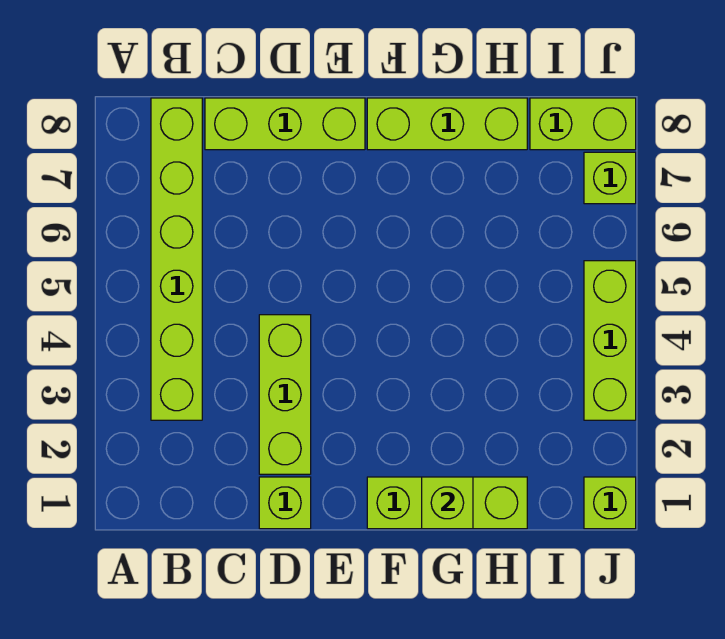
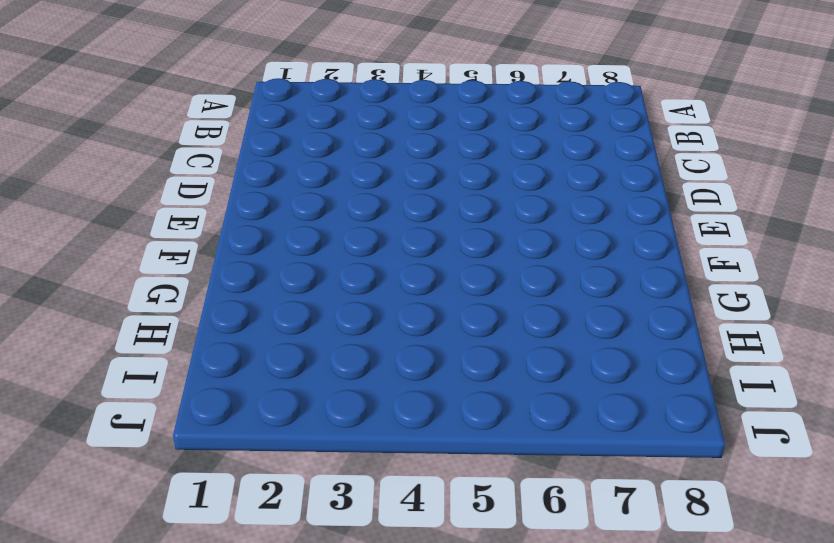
none -> lime brick B3:B8 level 1
none -> lime brick C8:E8 level 1

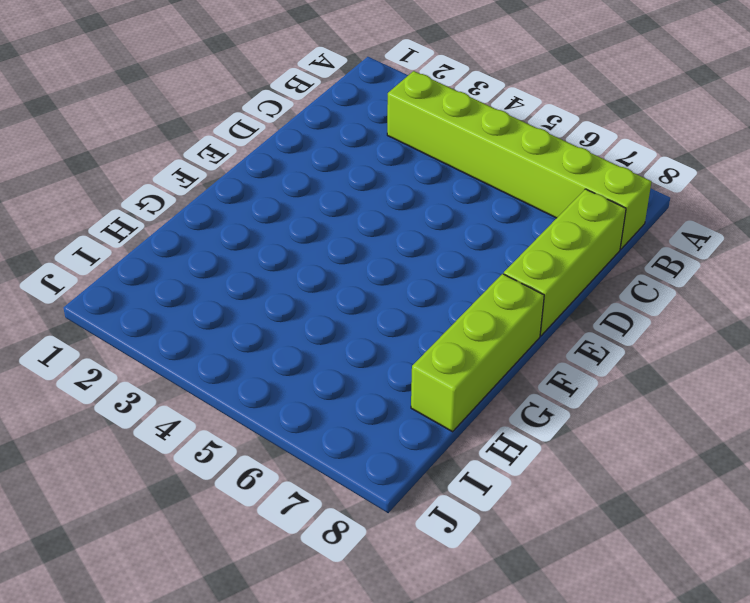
none -> lime brick D1 level 1
none -> lime brick D2:D4 level 1

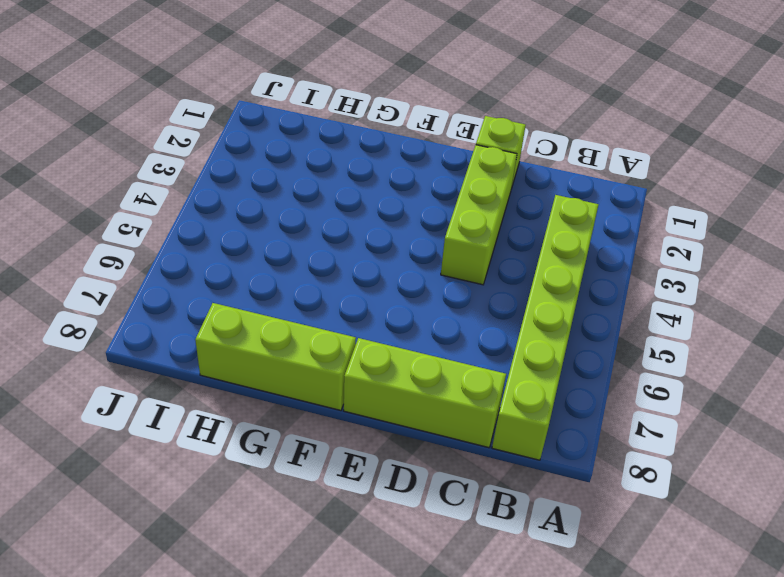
none -> lime brick F1:H1 level 1
none -> lime brick I8:J8 level 1

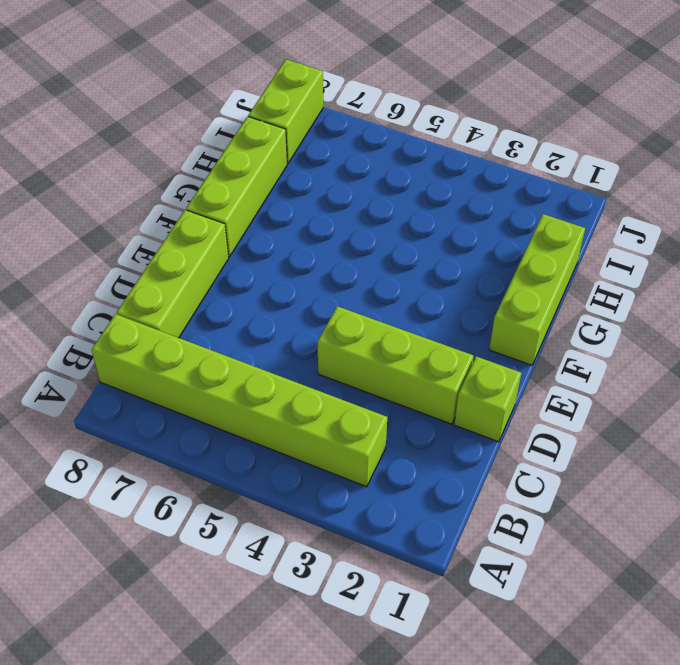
none -> lime brick J1 level 1
none -> lime brick J3:J5 level 1

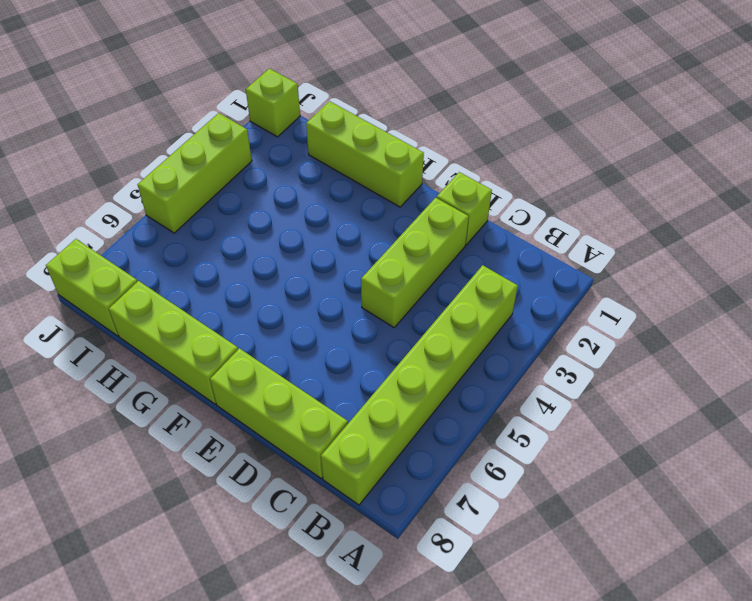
none -> lime brick J7 level 1
none -> lime brick G1 level 2

